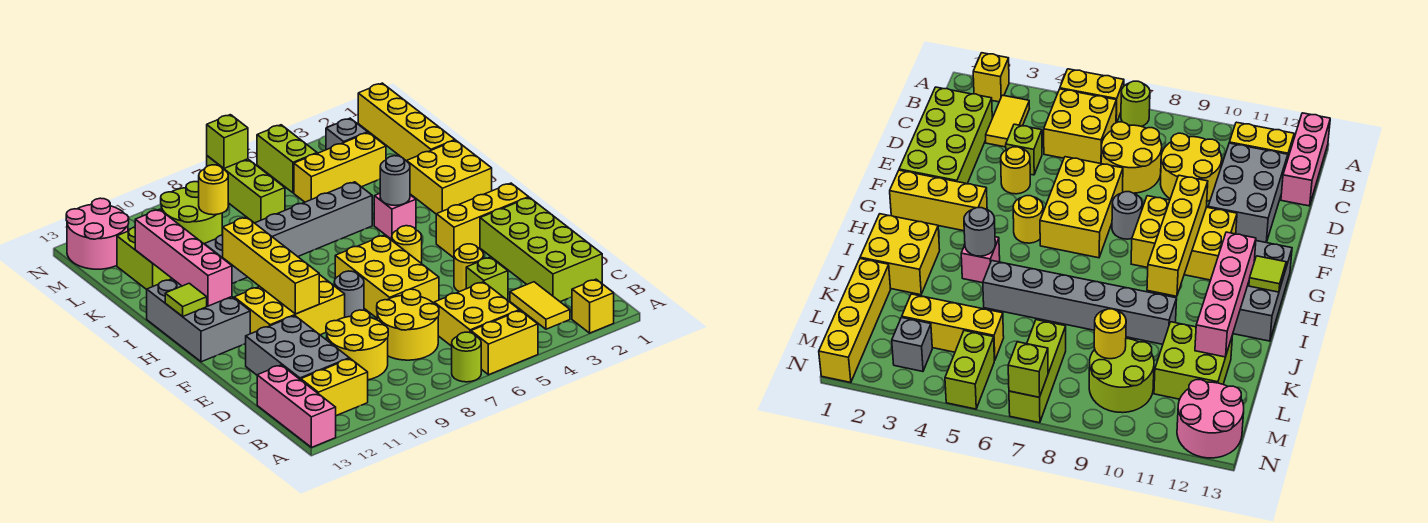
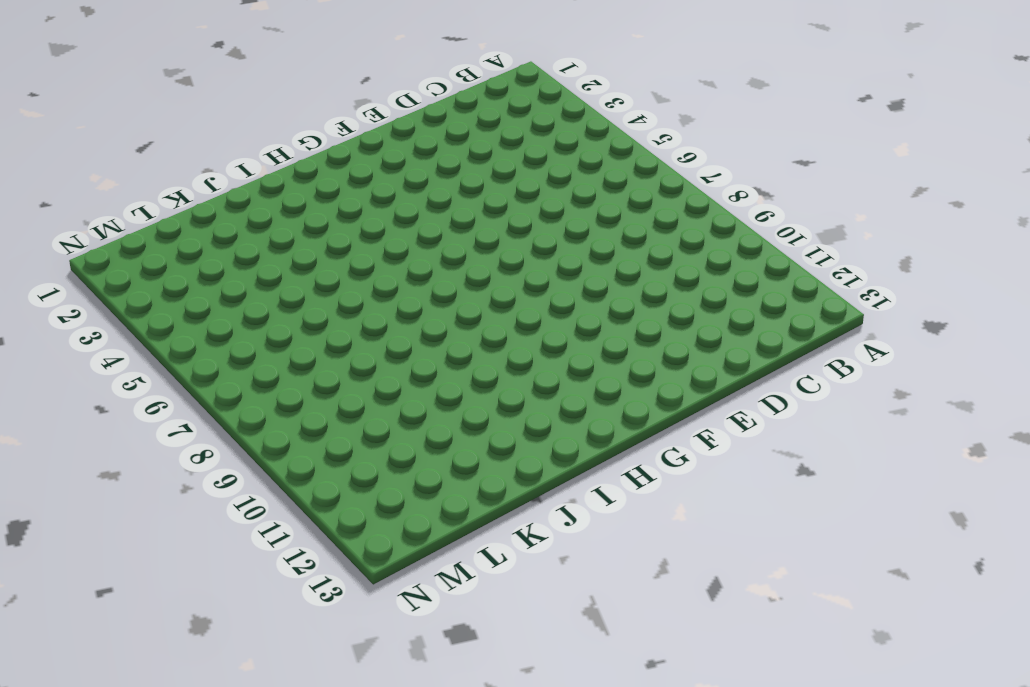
none -> yellow brick A2 level 1
none -> yellow brick A5:A6 level 1
none -> lime round brick A7 level 1
none -> pink brick A13:C13 level 1

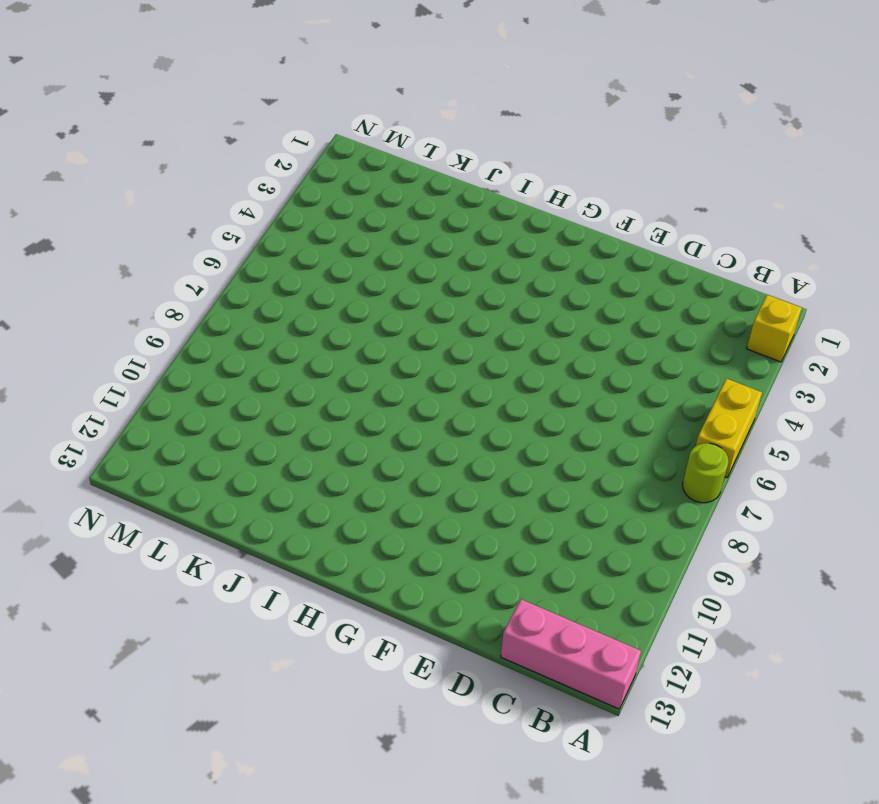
none -> yellow tile B3:C3 level 1
none -> yellow brick B5:C6 level 1
none -> yellow brick B11:B12 level 1
none -> lime brick C1:F2 level 1

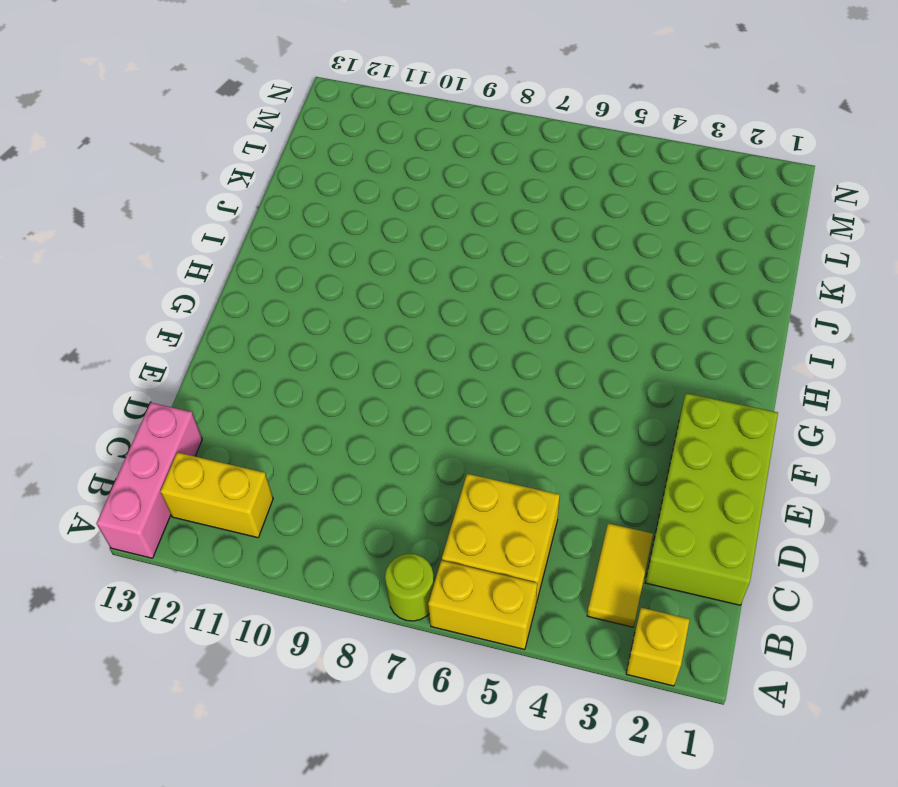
none -> yellow round brick C7:D8 level 1
none -> yellow round brick C9:D10 level 1
none -> grey brick C11:E12 level 1
none -> lime brick D4 level 1

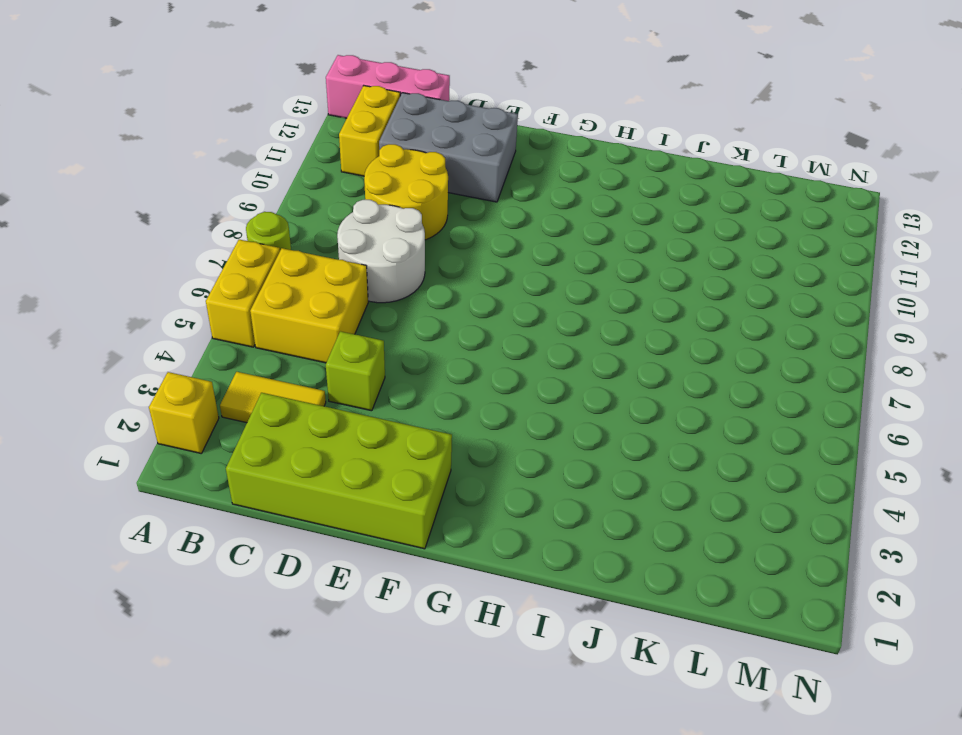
white round brick C7:D8 level 1 -> yellow round brick C7:D8 level 1
none -> yellow round brick E4 level 1
none -> yellow brick E6:G7 level 1
none -> grey round brick F8 level 1
none -> yellow brick F9:G11 level 1

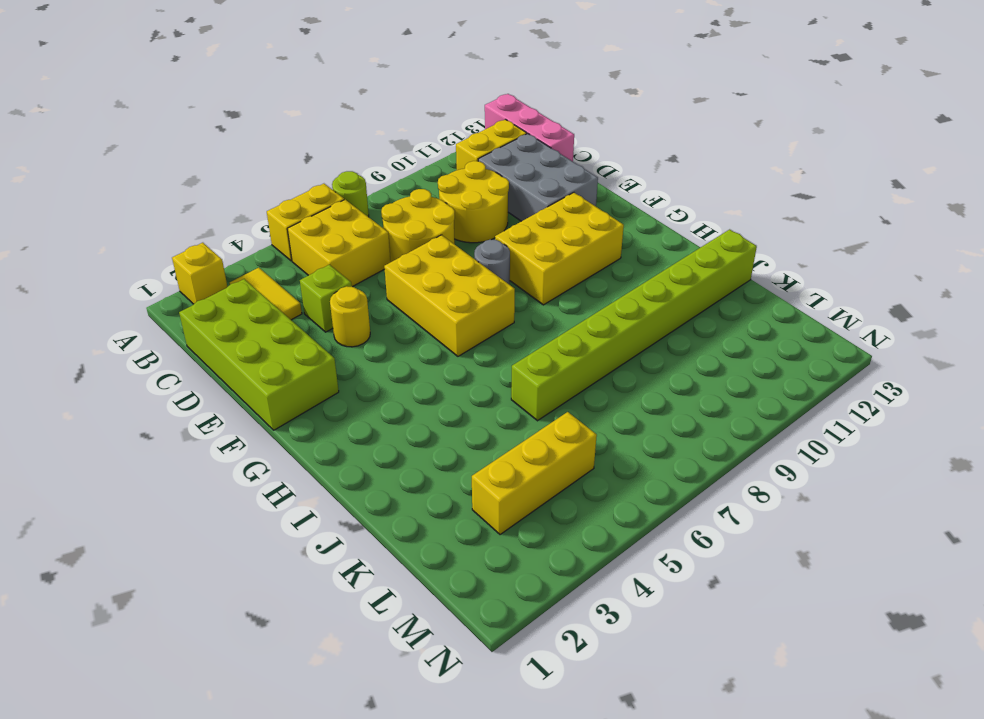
lime brick J6:J13 level 1 -> grey brick J5:J10 level 1
none -> yellow brick G1:G3 level 1
none -> yellow round brick G5 level 1
none -> grey brick G12:I13 level 1
none -> yellow brick I1:J2 level 1

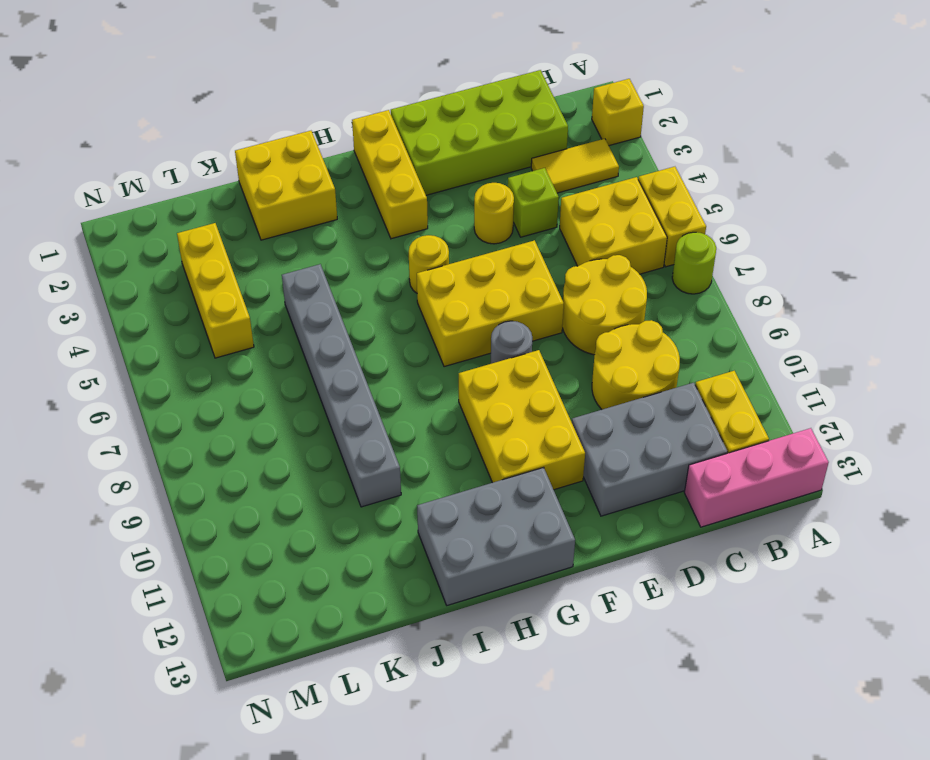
none -> pink brick I4 level 1
none -> yellow brick K1:N1 level 1
none -> lime brick K11:L12 level 1
none -> lime brick L7:N7 level 1

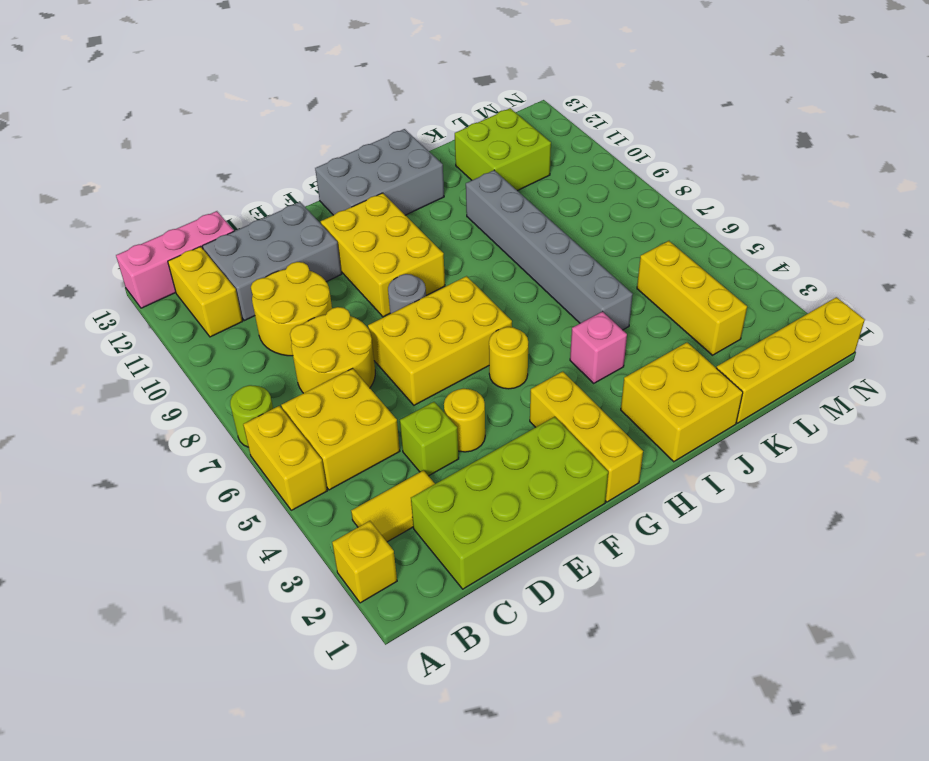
none -> lime brick L7:N7 level 1
none -> lime round brick L9:M10 level 1
none -> grey brick M3 level 1
none -> lime brick M5:N5 level 1

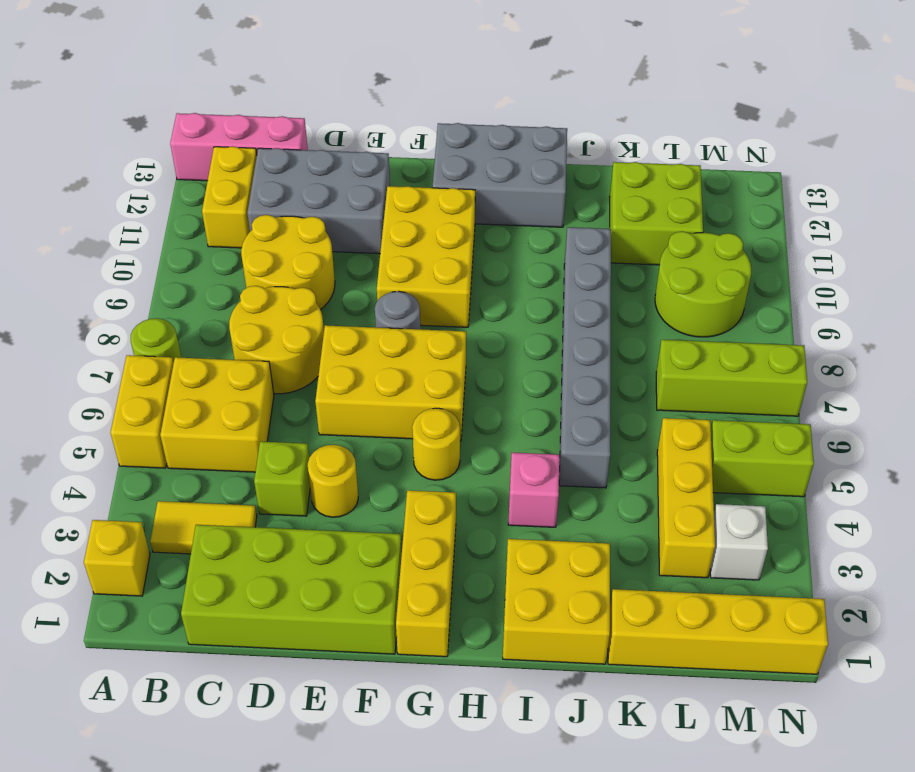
white brick M3 level 1 -> grey brick M3 level 1
none -> pink round brick M12:N13 level 1
none -> yellow brick F10:I10 level 2
none -> pink brick H12:K12 level 2
none -> lime tile H13 level 2

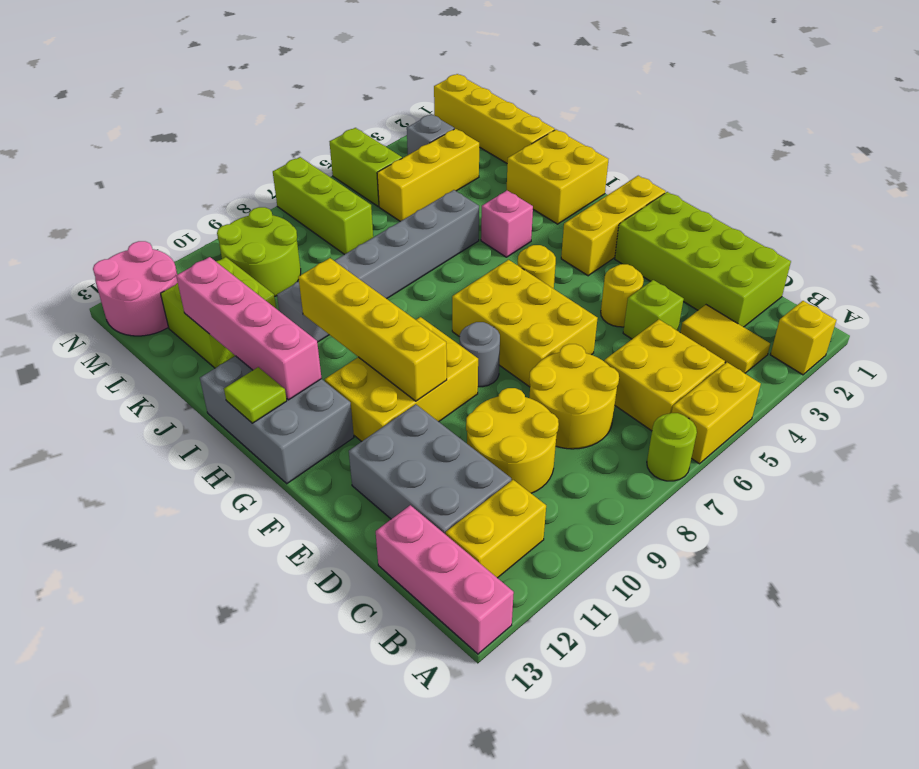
none -> grey round brick I4 level 2
none -> yellow round brick L9 level 2
none -> lime brick N7 level 2

